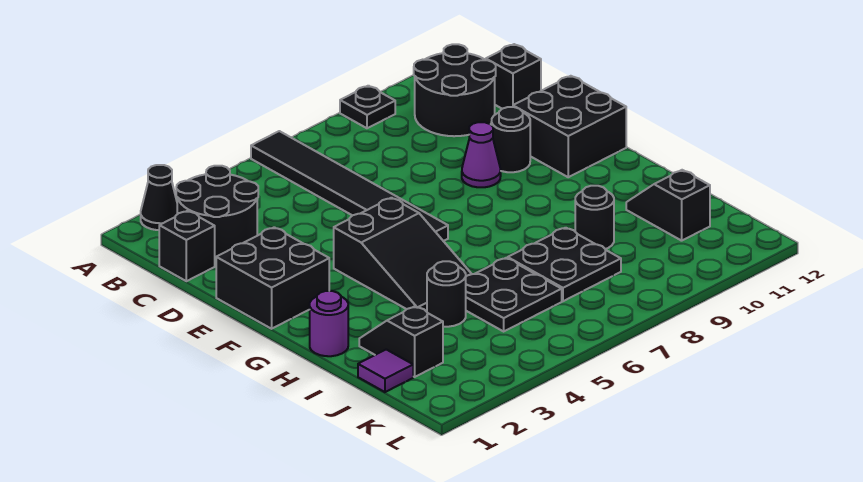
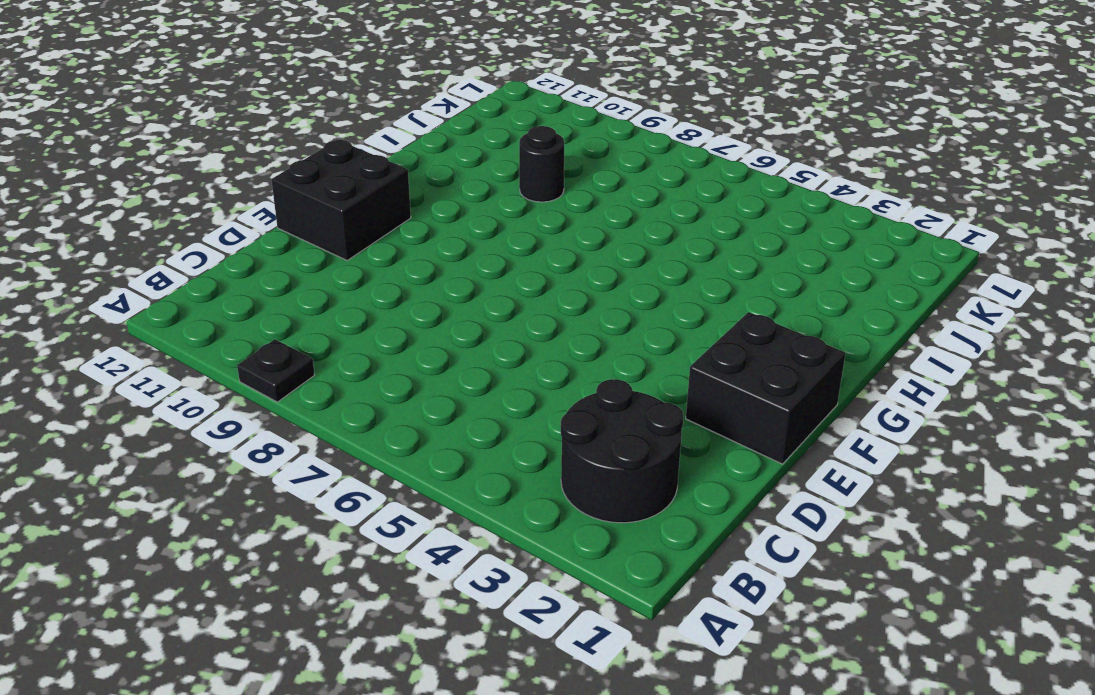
none -> black cone A2 level 1
none -> black tile A6:F6 level 1
none -> black round brick B10:C11 level 1

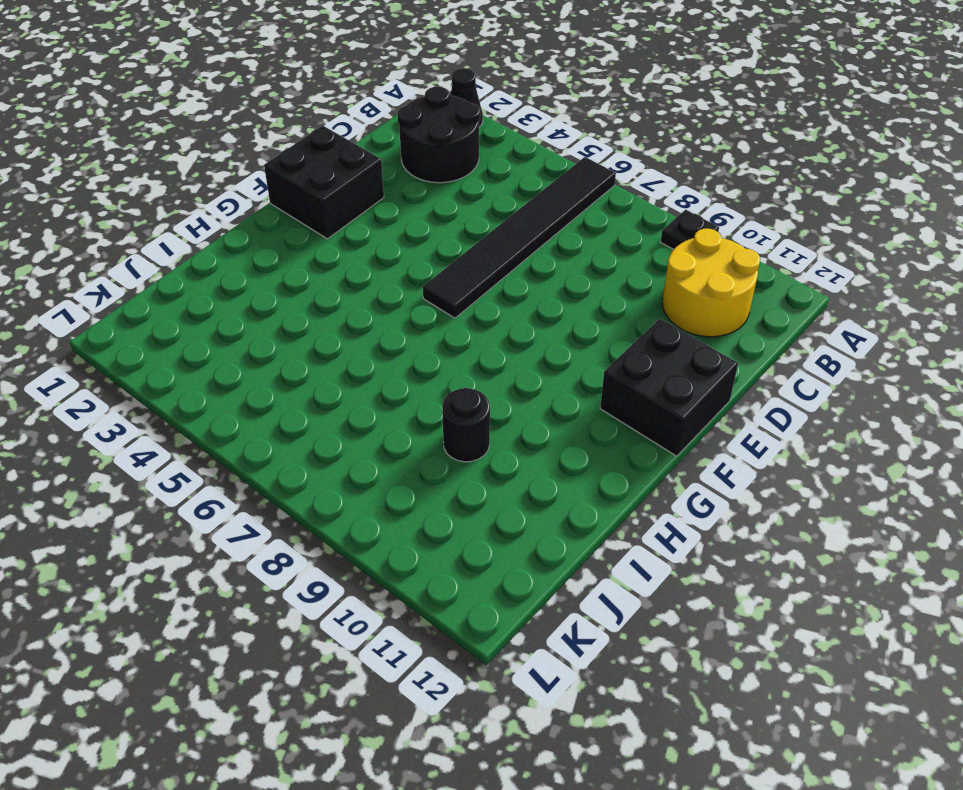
yellow round brick B10:C11 level 1 -> black round brick B10:C11 level 1
none -> black brick C1 level 1
none -> black brick C12 level 1
none -> purple cone E9 level 1

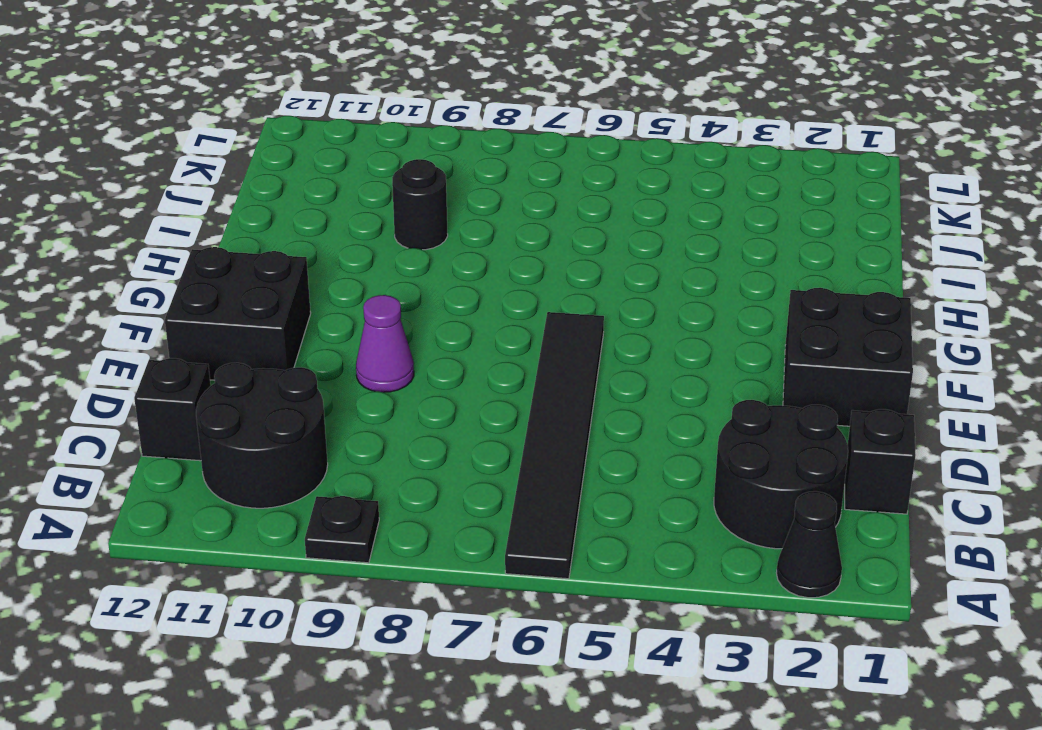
none -> black round brick E10 level 1
none -> black slope F4:H5 level 1 top F
none -> purple round brick H1 level 1

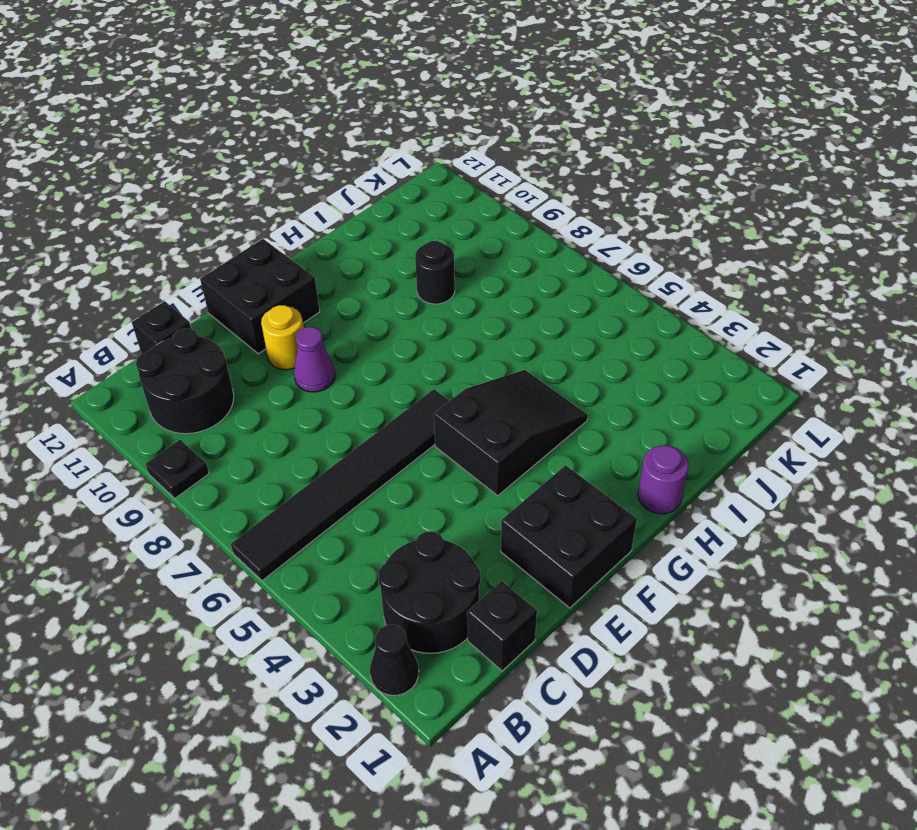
yellow round brick E10 level 1 -> black round brick E10 level 1
none -> black slope I2:J2 level 1 top J
none -> black round brick I4 level 1
none -> black plate I5:J6 level 1

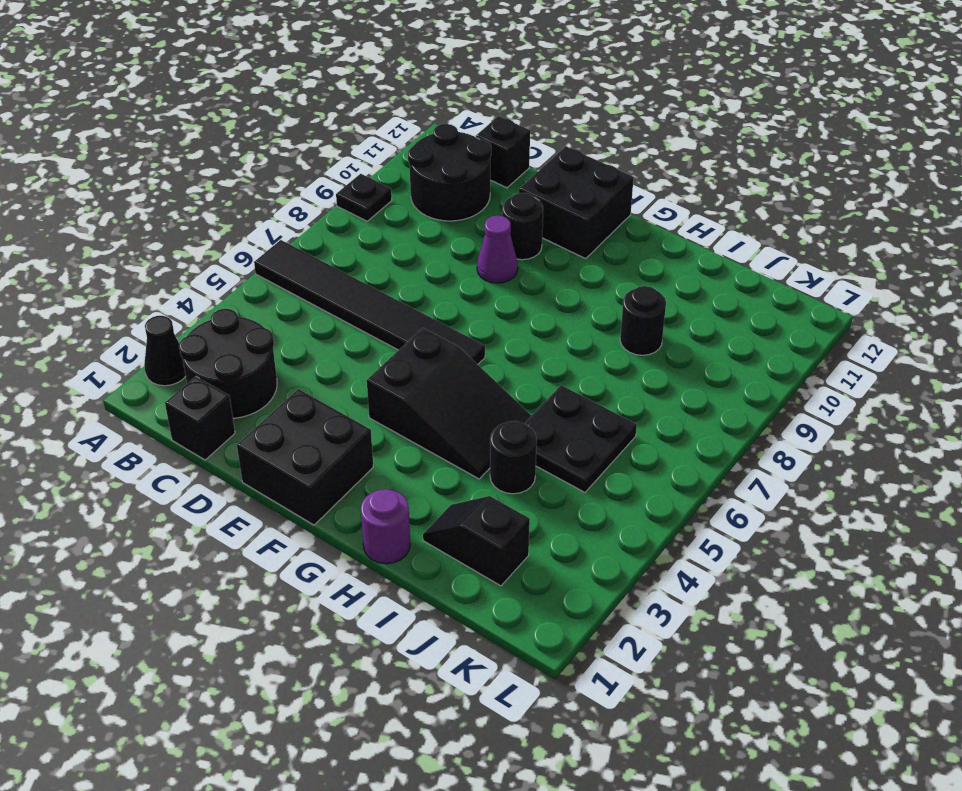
none -> black plate I7:J8 level 1
none -> black slope I11:J11 level 1 top J
none -> purple tile J1 level 1

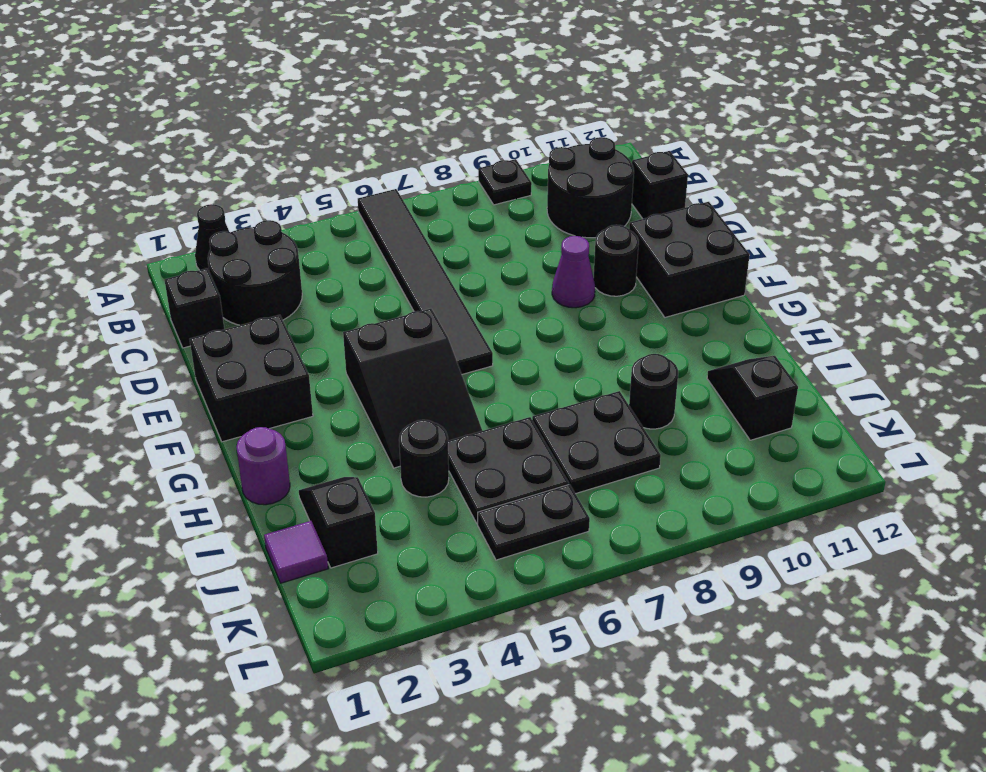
black plate K5:K6 level 1 -> none

